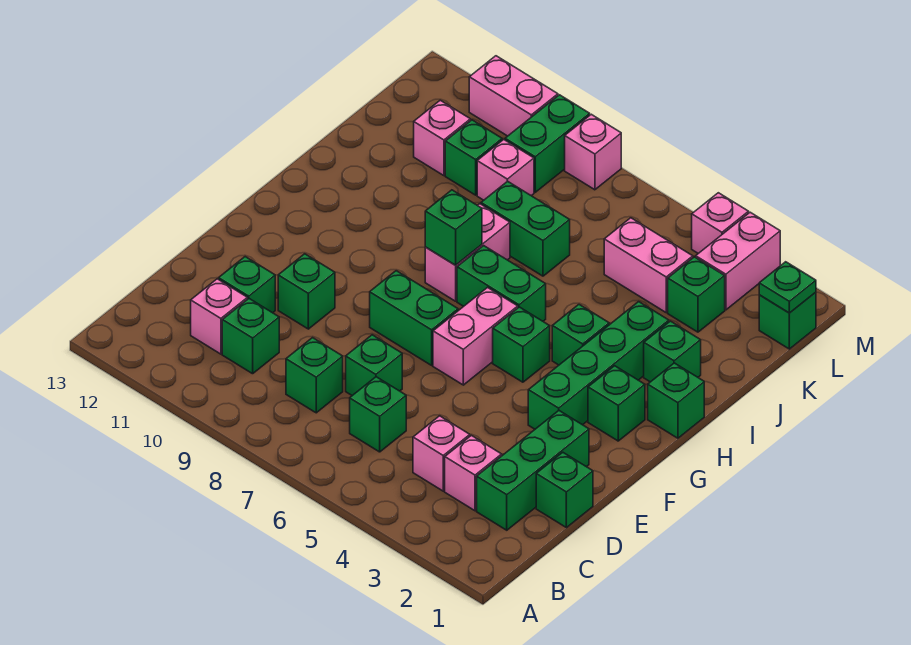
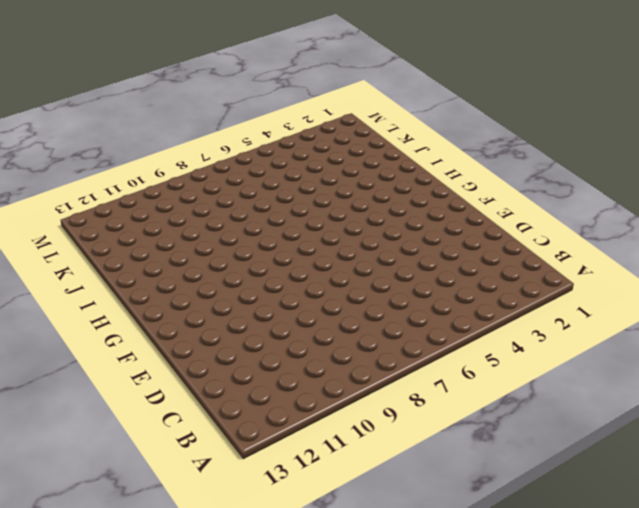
none -> green brick C2:E2 level 1
none -> pink brick C3 level 1
none -> pink brick C4 level 1
none -> green brick C6 level 1

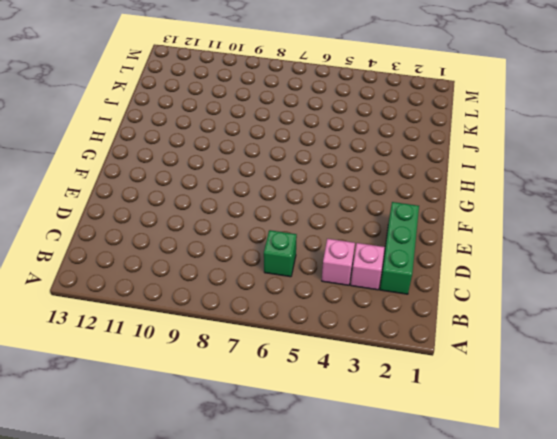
none -> green brick C8 level 1
none -> green brick C10 level 1
none -> pink brick C11 level 1
none -> green brick D1 level 1

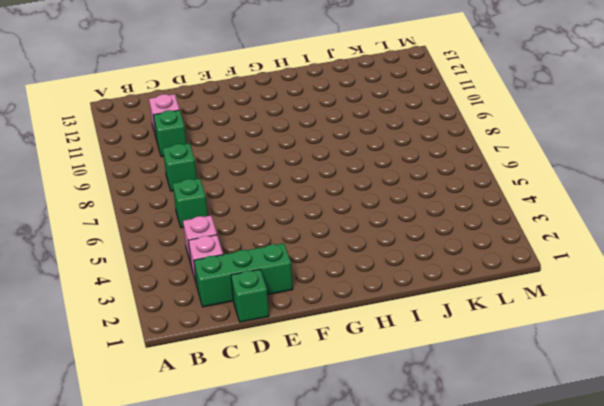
none -> green brick D7 level 1
none -> green brick D11 level 1
none -> green brick E10 level 1
none -> green brick F3:I3 level 1

